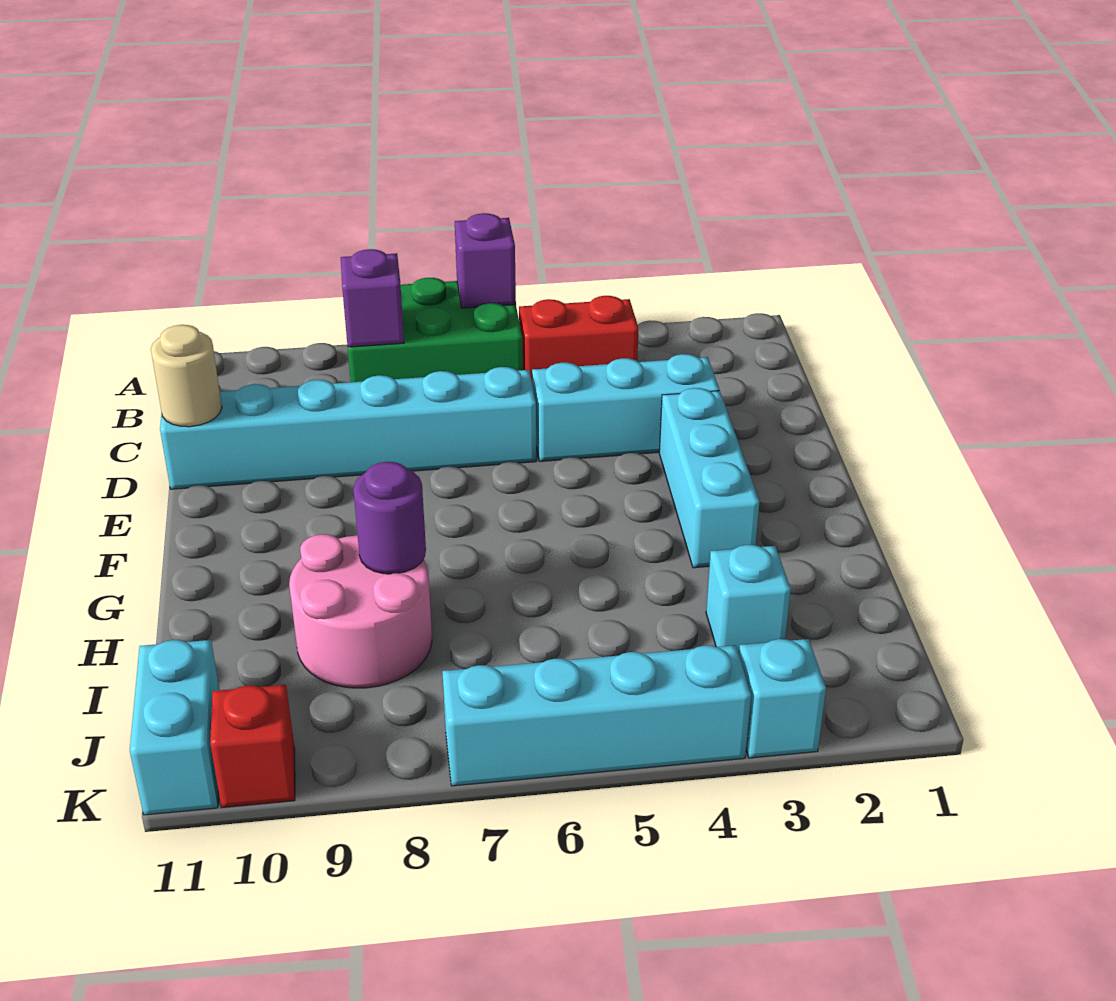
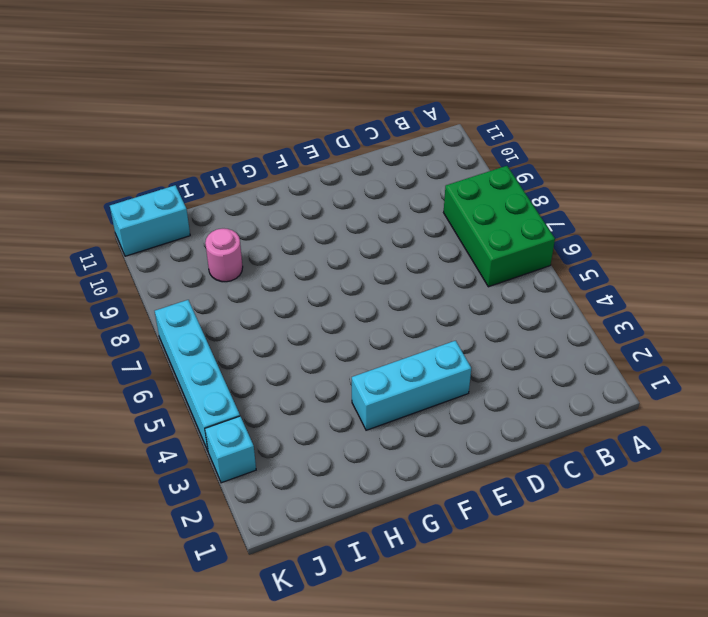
pink round brick I9 level 1 -> pink round brick H8:I9 level 1
none -> red brick B4:B5 level 1
none -> cyan brick D3:D5 level 1
none -> cyan brick D6:D11 level 1

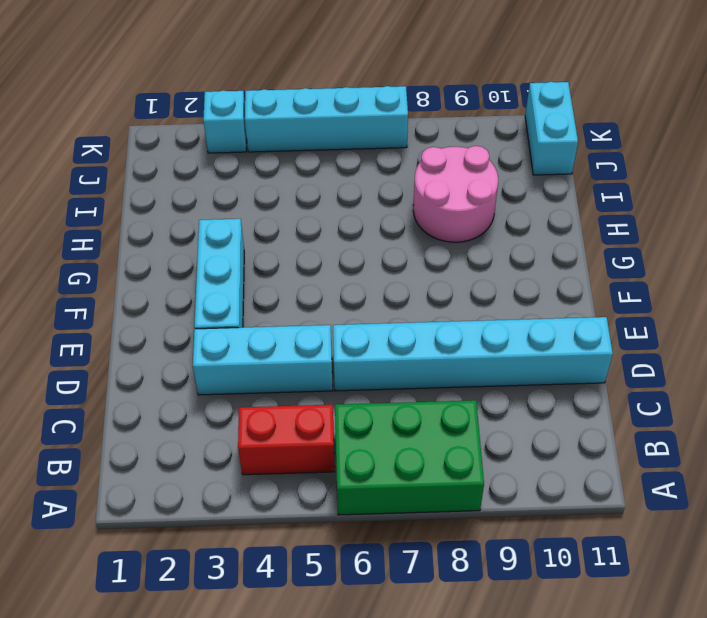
none -> cyan brick I3 level 1
none -> red brick K10 level 1
none -> purple brick A6 level 2

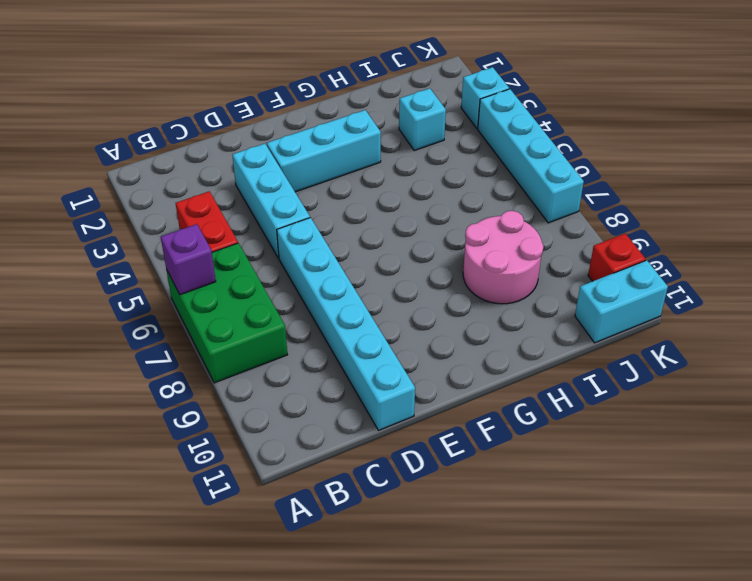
none -> purple brick B8 level 2
none -> tan round brick D11 level 2
none -> purple round brick H8 level 2

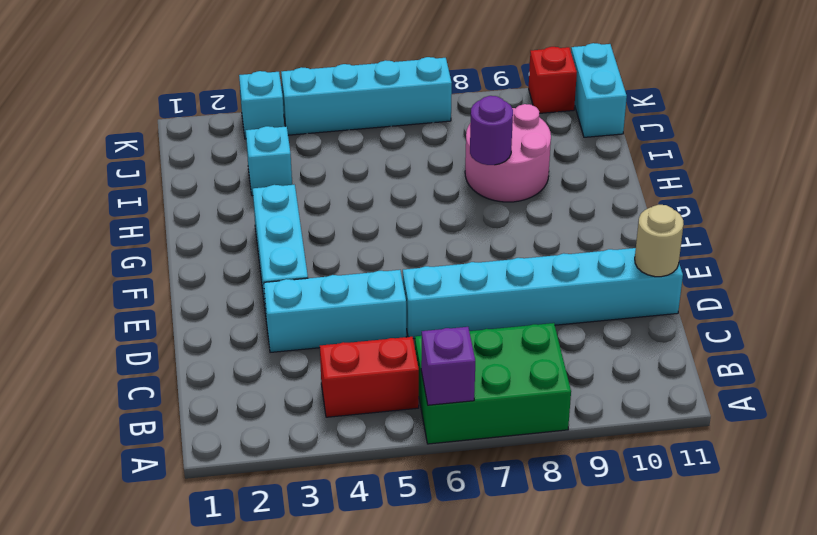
none -> purple brick B8 level 2

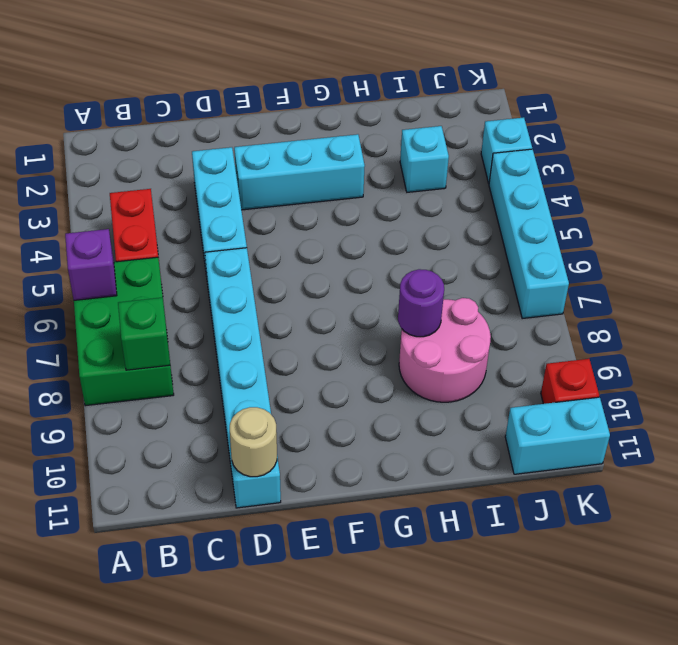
green brick B8 level 2 -> purple brick B8 level 2

